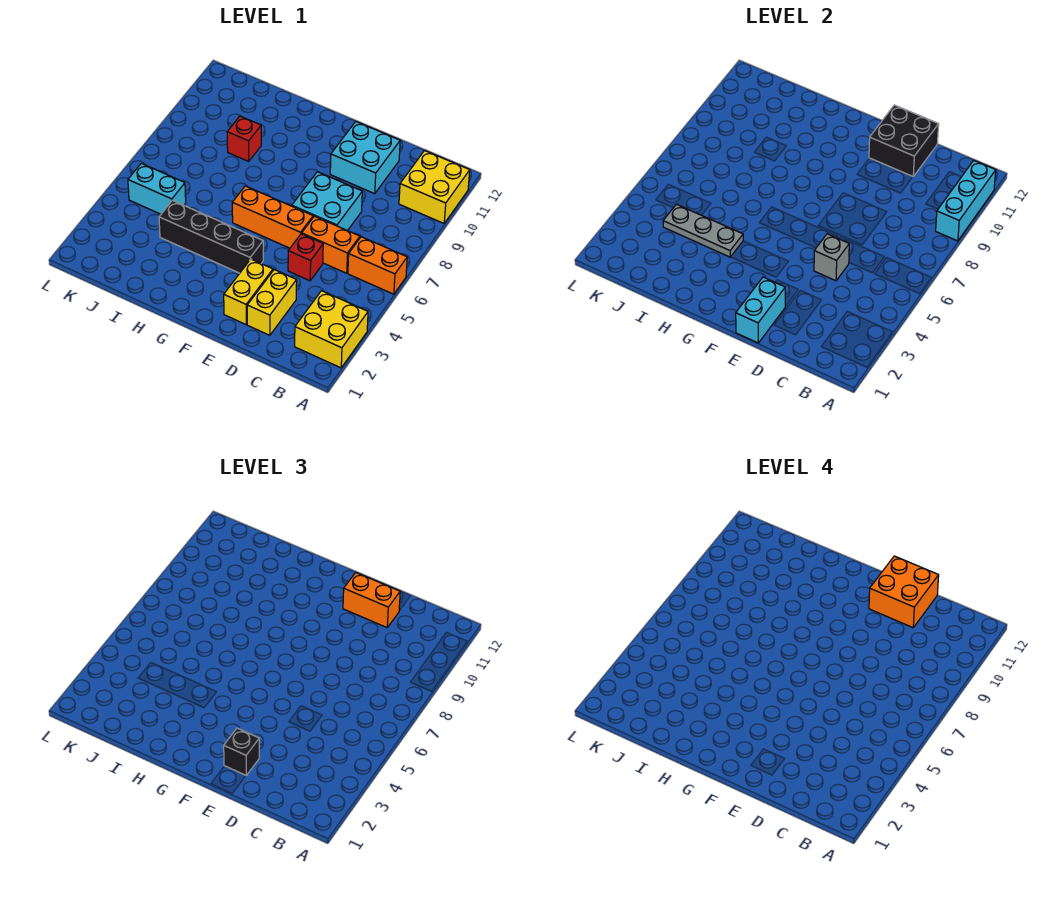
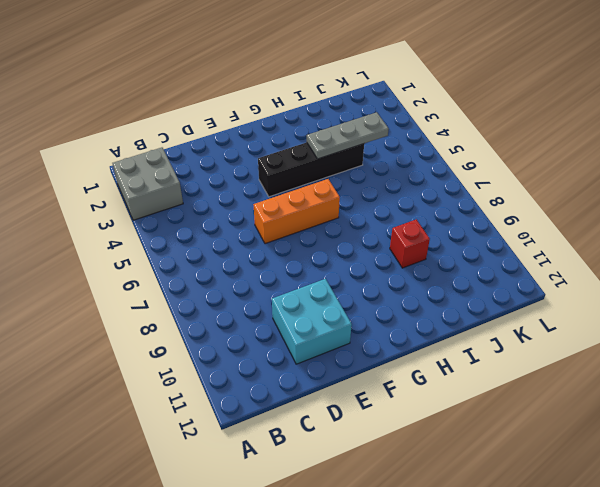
grey brick A2:B3 level 1 -> yellow brick A2:B3 level 1
none -> orange brick A6:B6 level 1
none -> yellow brick A10:B11 level 1
none -> orange brick C6:D6 level 1

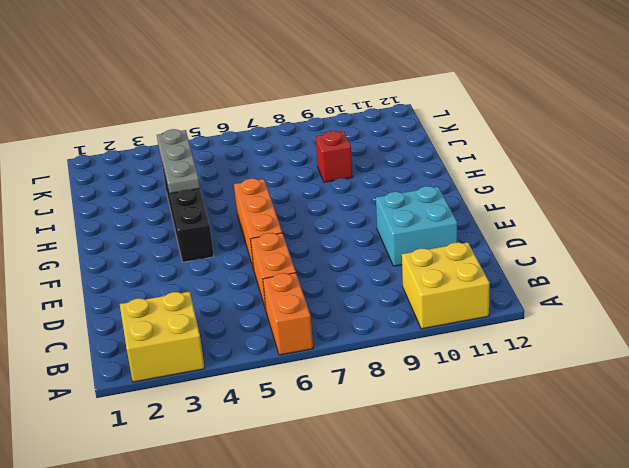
none -> yellow brick D2:D3 level 1
none -> red brick D5 level 1
none -> cyan brick D7:E8 level 1

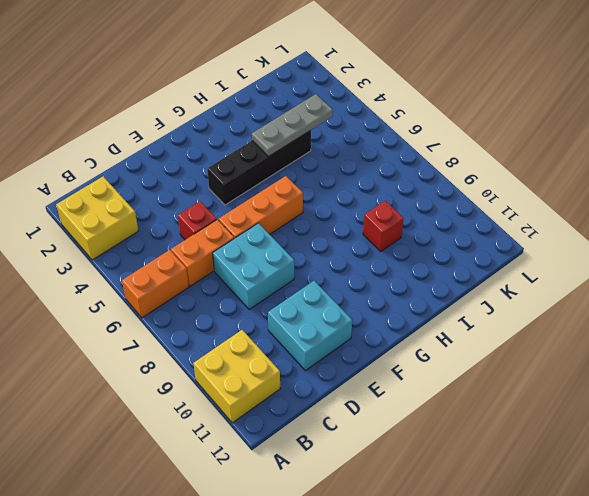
none -> yellow brick D2:D3 level 1
none -> yellow brick E2:E3 level 1
none -> cyan brick J5:K5 level 1

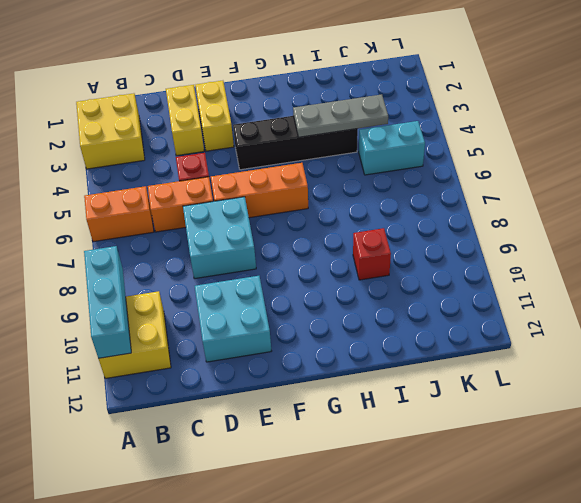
none -> grey brick D5 level 2
none -> black brick D11:E12 level 2
none -> cyan brick E1:E2 level 2

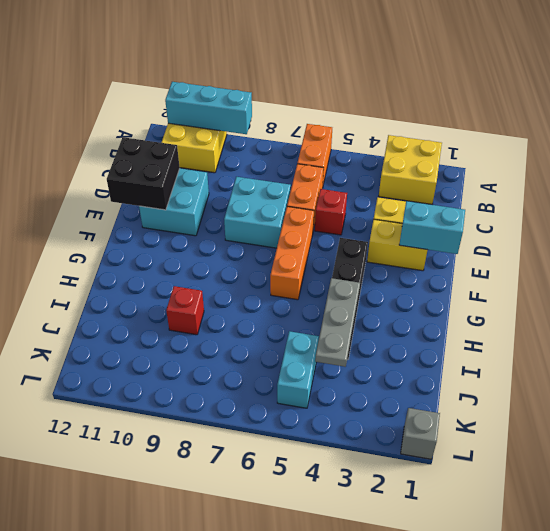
grey brick L1 level 1 -> grey brick D5 level 2
none -> orange brick D11:E11 level 3
none -> black brick E2 level 3
none -> orange brick D11:E12 level 4

